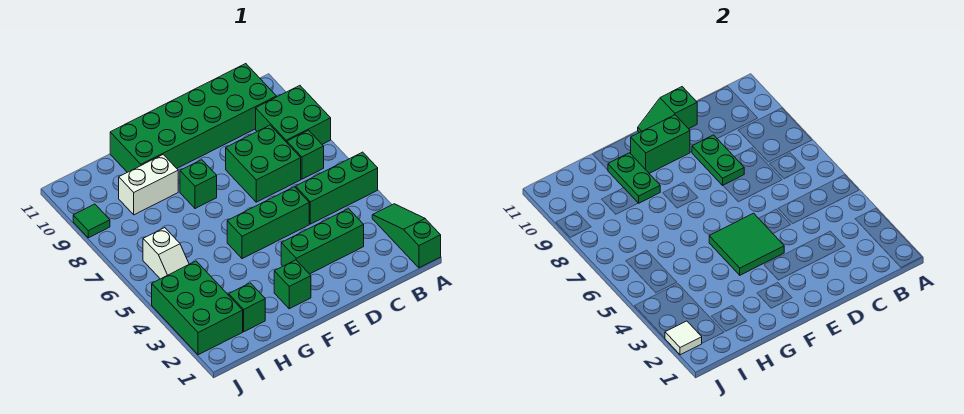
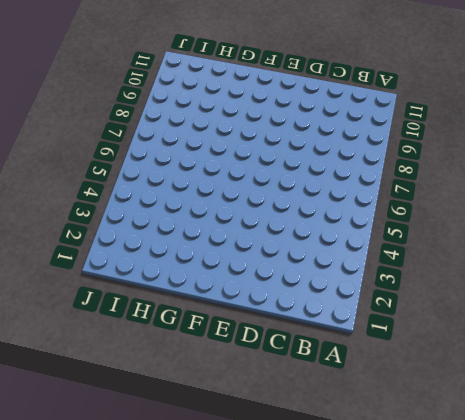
none -> green slope A1:A3 level 1 top 1
none -> green brick A5:C5 level 1
none -> green brick A8:B9 level 1

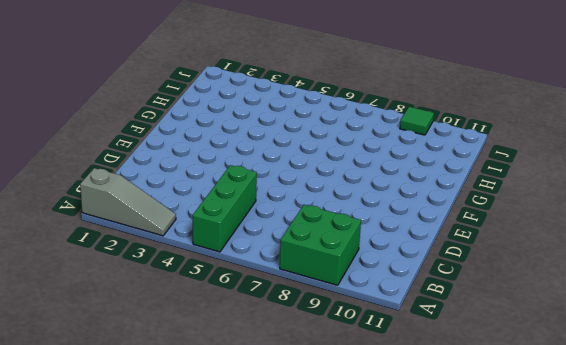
grey slope A1:A3 level 1 top 1 -> green slope A1:A3 level 1 top 1
none -> green brick B7 level 1
none -> green brick B10:G11 level 1
none -> green brick C3:E3 level 1

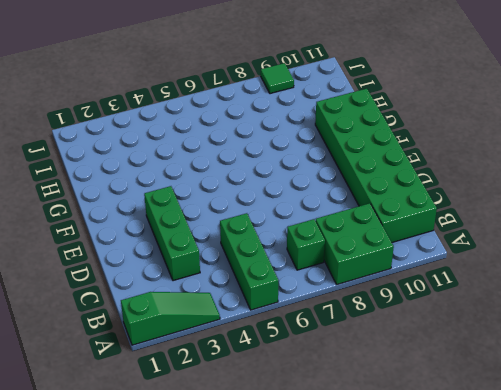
none -> green brick C7:D8 level 1
none -> green brick D5:F5 level 1
none -> green brick F2 level 1

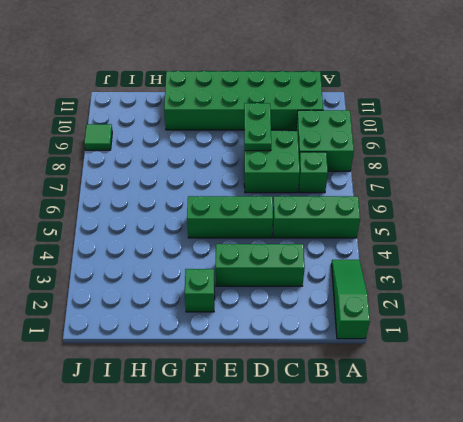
none -> green brick F8 level 1
none -> white brick G9:H9 level 1
none -> green brick H2 level 1

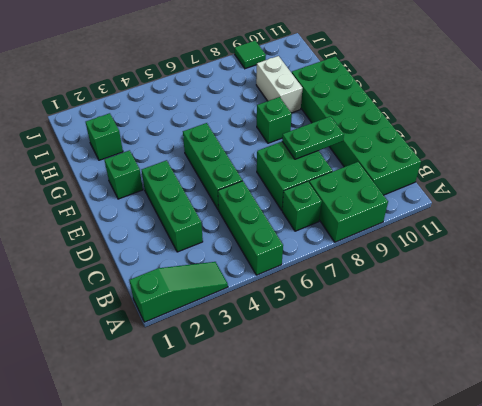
none -> green brick I2:J4 level 1
none -> white slope I5:I6 level 1 top 6
none -> green slope D11:E11 level 2 top D

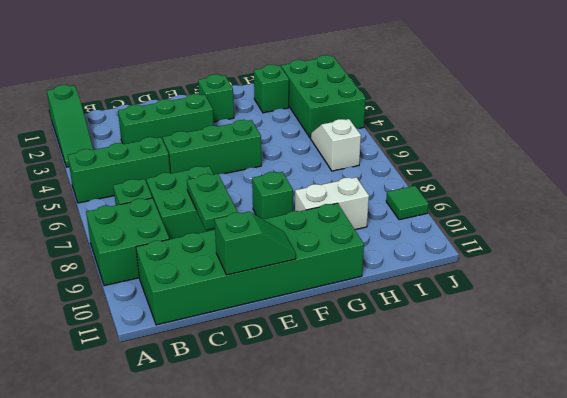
none -> green tile E4:F5 level 2
none -> green brick E10:F10 level 2
none -> green plate G9:G10 level 2

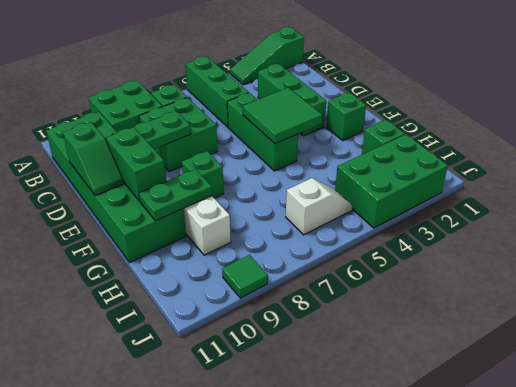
none -> white tile J2 level 2

